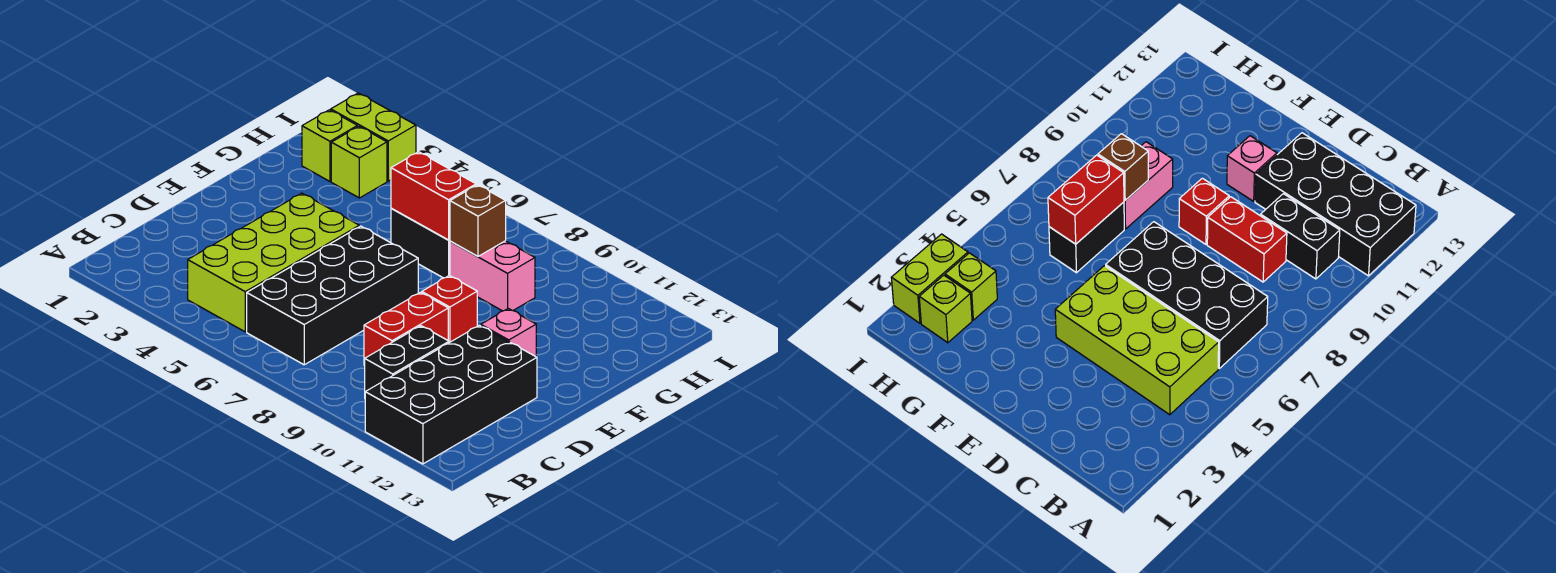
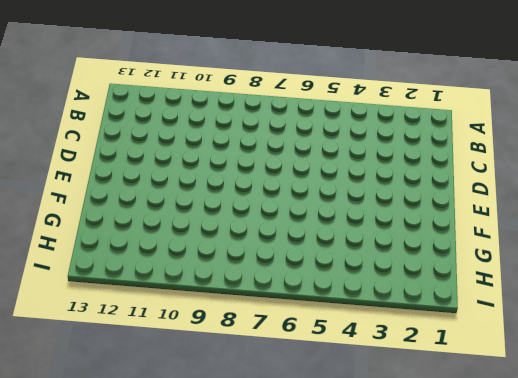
none -> black brick A11:D12 level 1
none -> lime brick B4:E5 level 1
none -> black brick B6:E7 level 1

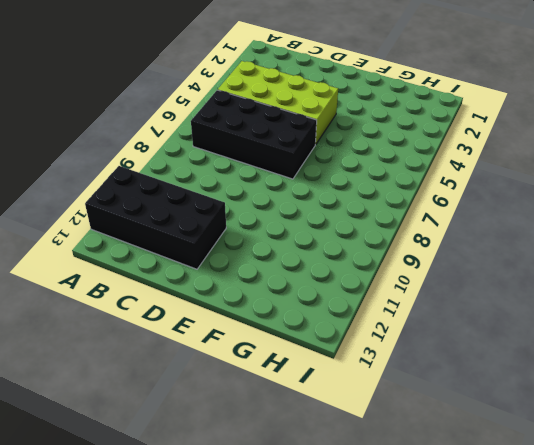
none -> black brick B10:C10 level 1
none -> red brick C9:D9 level 1
none -> red brick E9 level 1

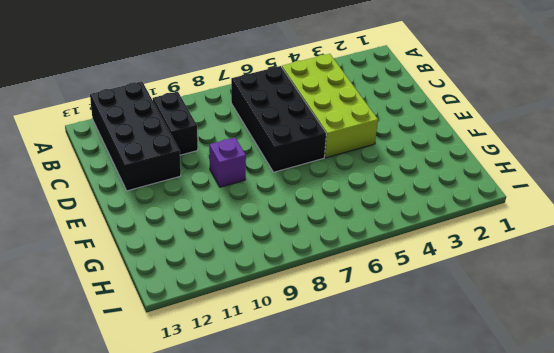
purple brick E9 level 1 -> red brick E9 level 1
none -> red brick C9:D9 level 1
none -> pink brick E11 level 1
none -> black brick G6:G7 level 1

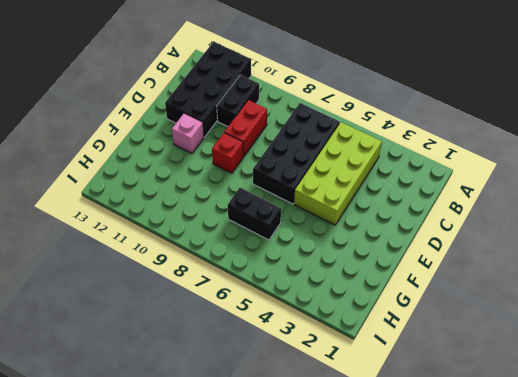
none -> pink brick G8:G9 level 1
none -> lime brick H2 level 1
none -> lime brick H3 level 1

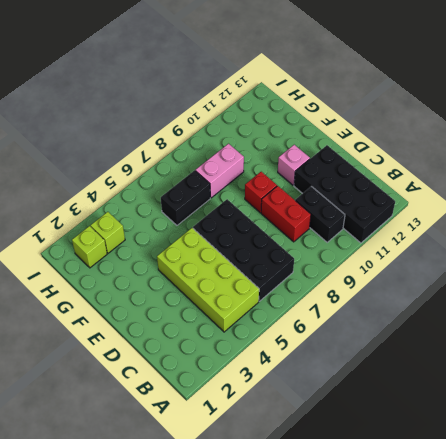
none -> lime brick I2:I3 level 1
none -> red brick G6:G7 level 2
none -> brown brick G8 level 2

